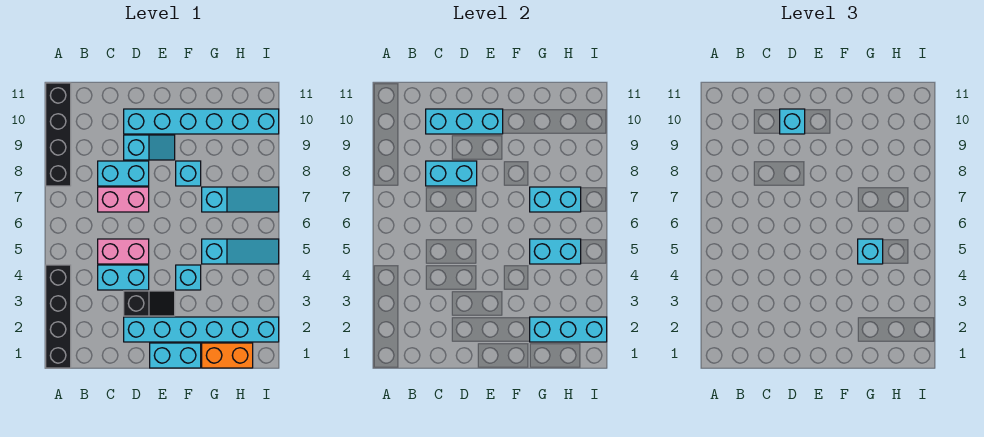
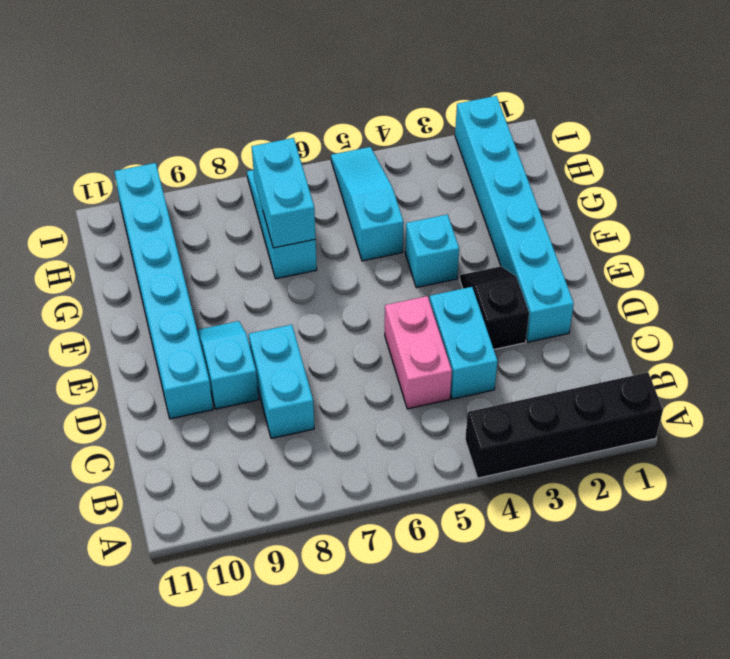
none -> black brick A8:A11 level 1
none -> pink brick C7:D7 level 1
none -> cyan brick E1:F1 level 1

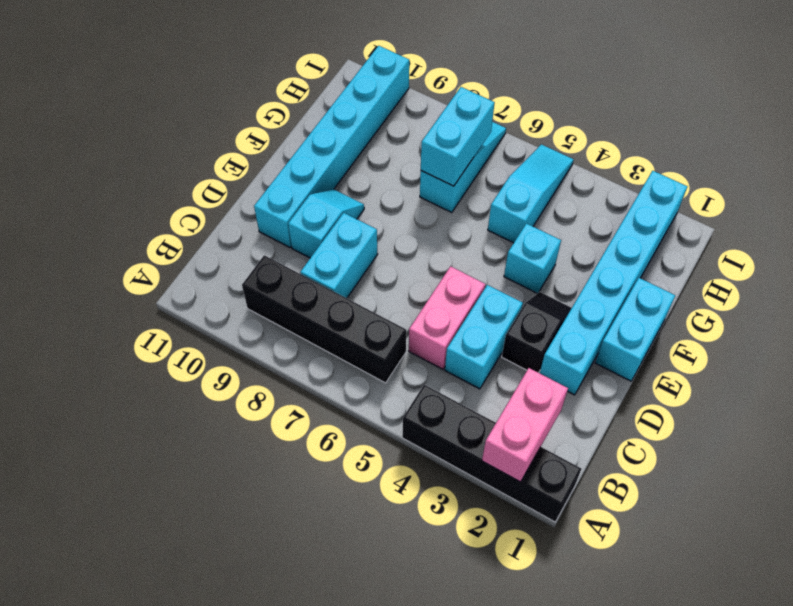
pink brick A2:B2 level 2 -> pink brick C7:D7 level 1
black brick B6:B9 level 1 -> black brick A8:A11 level 1
none -> cyan brick F8 level 1
none -> orange brick G1:H1 level 1
none -> cyan brick C8:D8 level 2

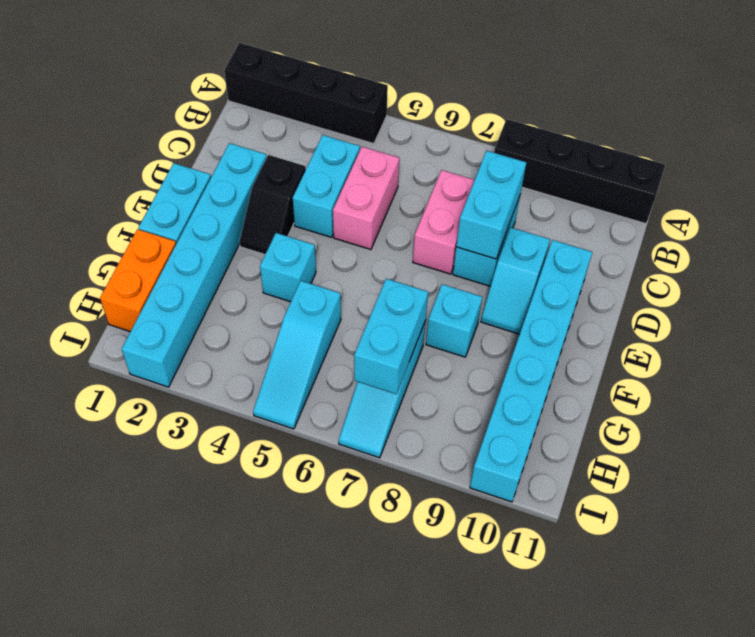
none -> cyan brick C10:E10 level 2
none -> cyan brick G2:I2 level 2
none -> cyan brick G5:H5 level 2

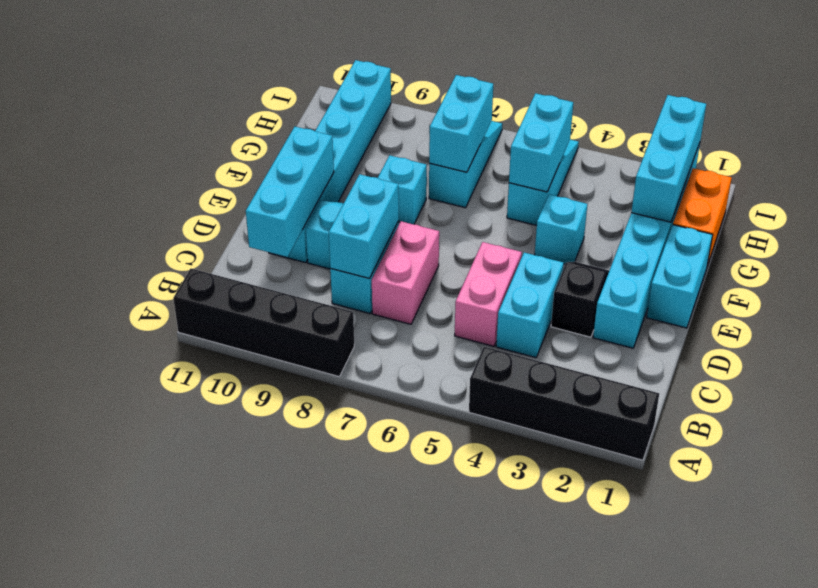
none -> cyan brick D10 level 3
none -> cyan brick G5 level 3

